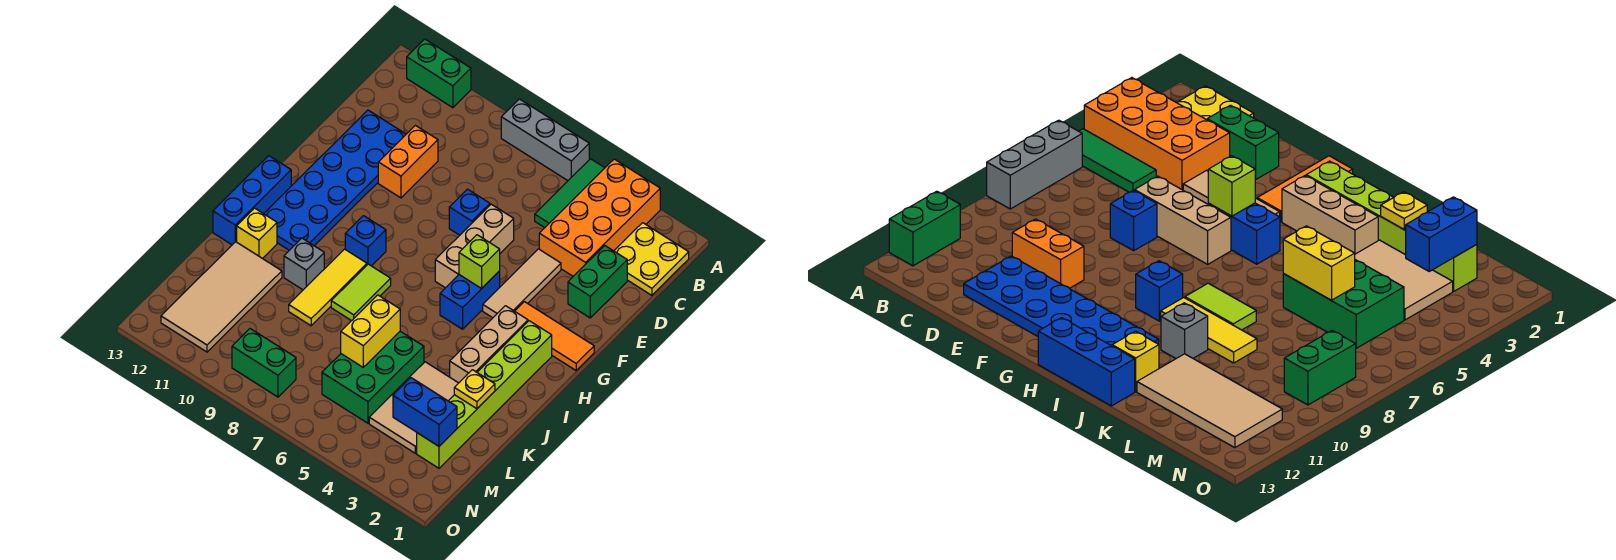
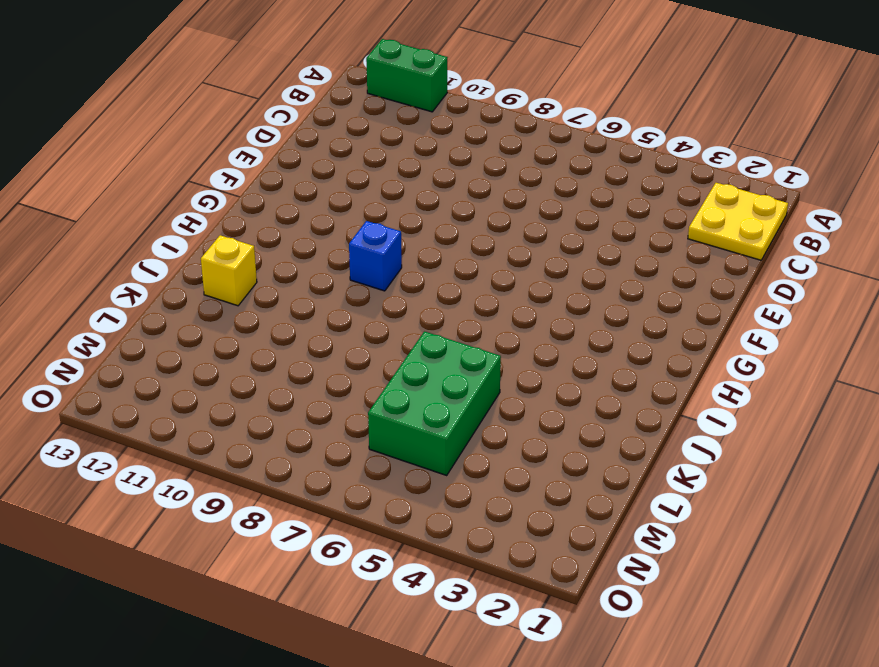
none -> orange brick A3:D4 level 1
none -> green tile A5:C5 level 1
none -> grey brick A6:A8 level 1

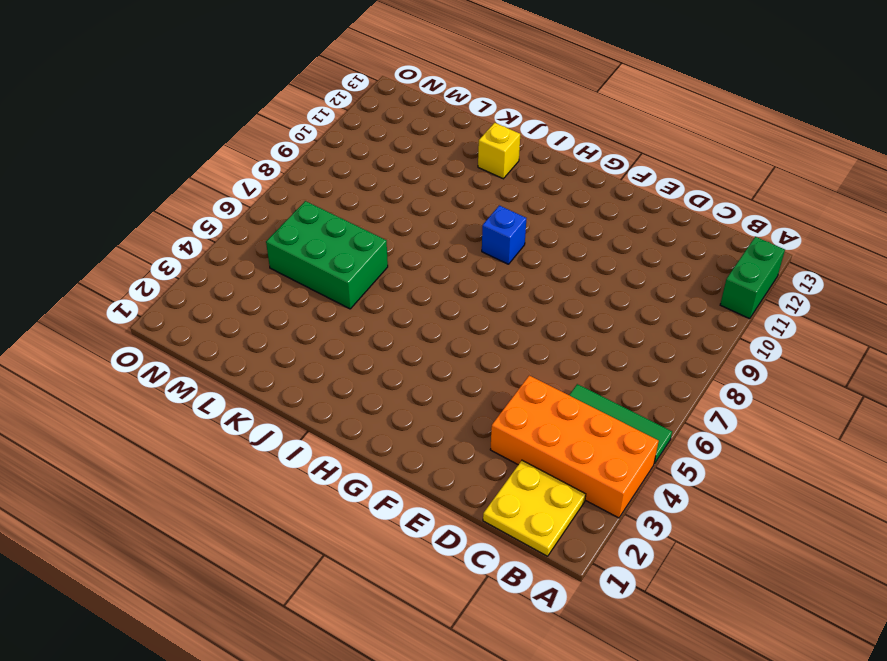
none -> grey brick A6:A8 level 1
none -> green brick D2:E2 level 1
none -> orange brick D10:E10 level 1

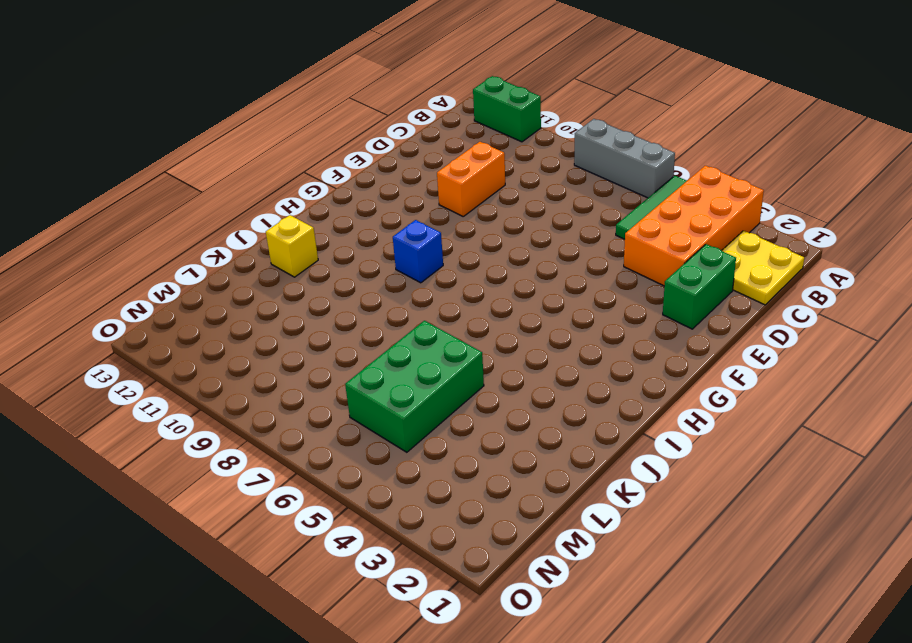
none -> blue plate D11:I12 level 1
none -> tan tile E4:G4 level 1
none -> tan brick E6:G6 level 1

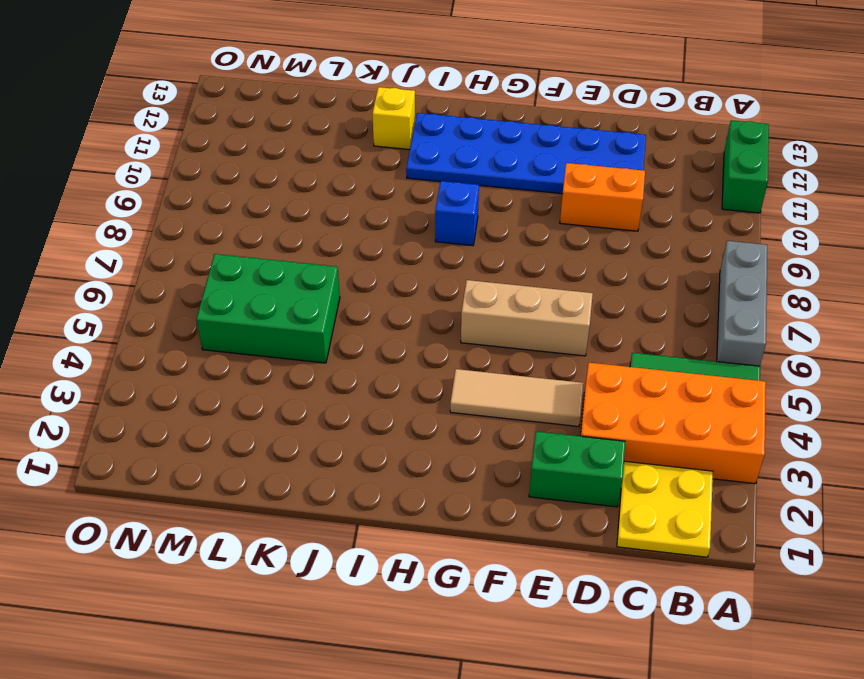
none -> blue brick E7 level 1
none -> orange tile G1:G3 level 1
none -> blue brick G5:H5 level 1

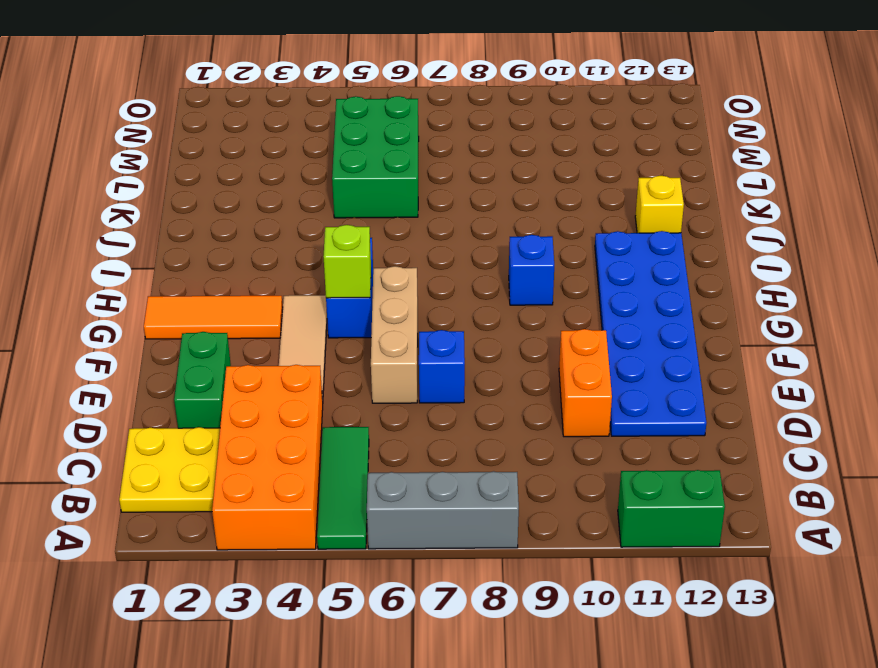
none -> lime brick H2:M2 level 1
none -> tan brick H3:J3 level 1
none -> blue brick H13:J13 level 1

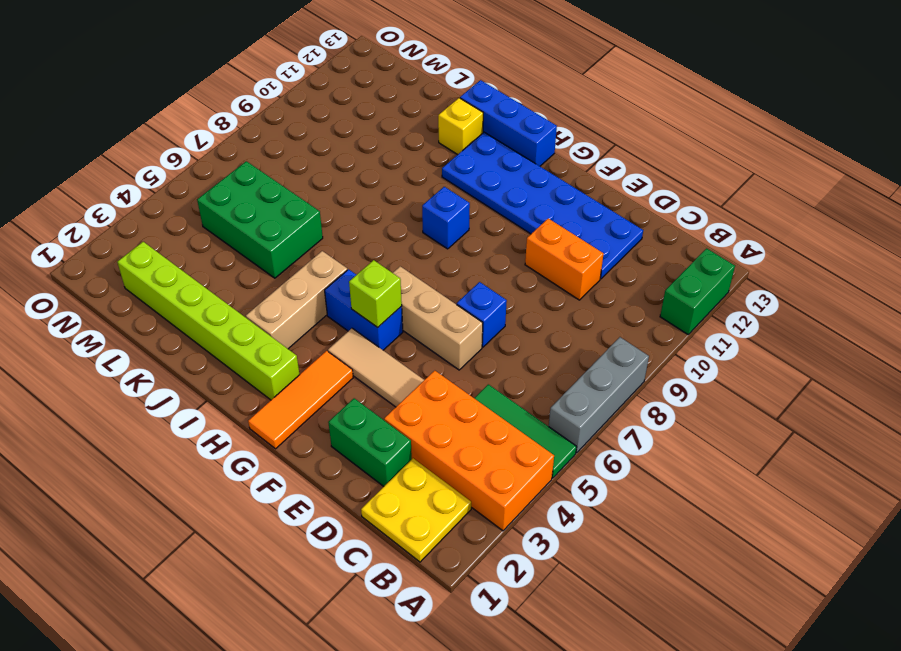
tan brick I3:I5 level 1 -> tan brick H3:J3 level 1
none -> lime tile I8:J8 level 1
none -> yellow tile I9:K9 level 1
none -> grey brick J10 level 1

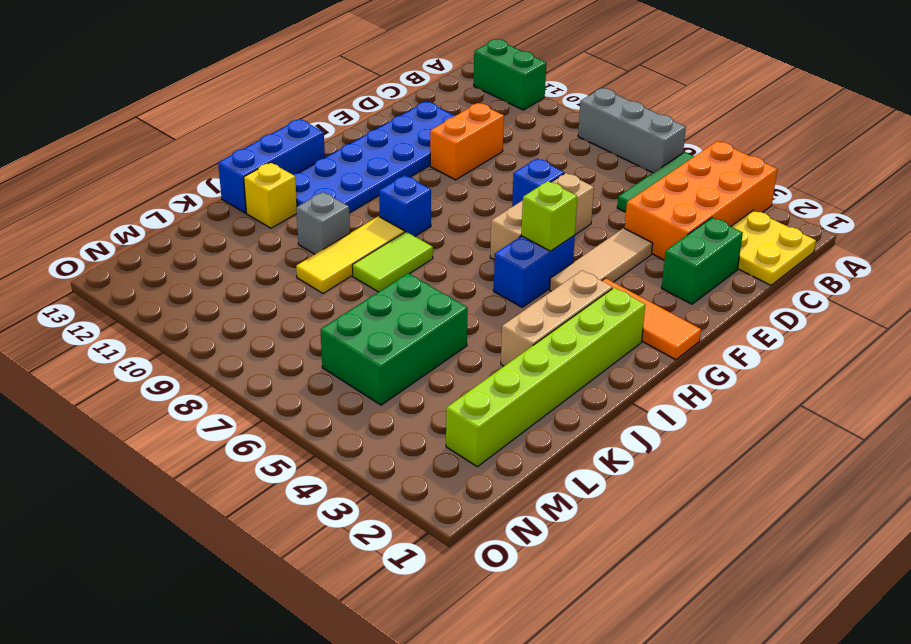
none -> tan tile K3:M4 level 1
none -> tan tile K11:N12 level 1
none -> green brick N8:N9 level 1

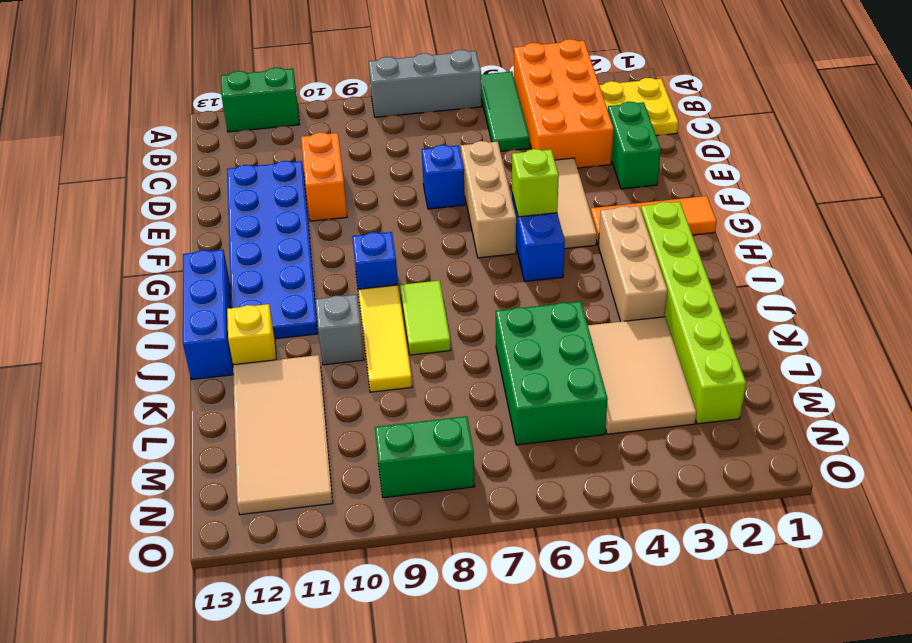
none -> yellow plate K2 level 2
none -> yellow brick K6:L6 level 2
none -> blue brick M2:M3 level 2

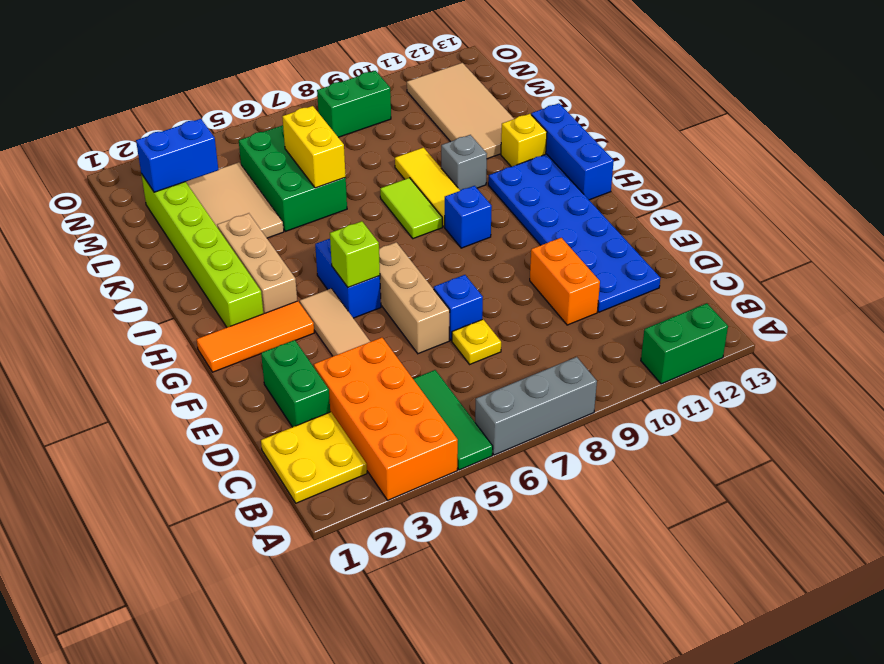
yellow plate D7 level 1 -> yellow plate K2 level 2

